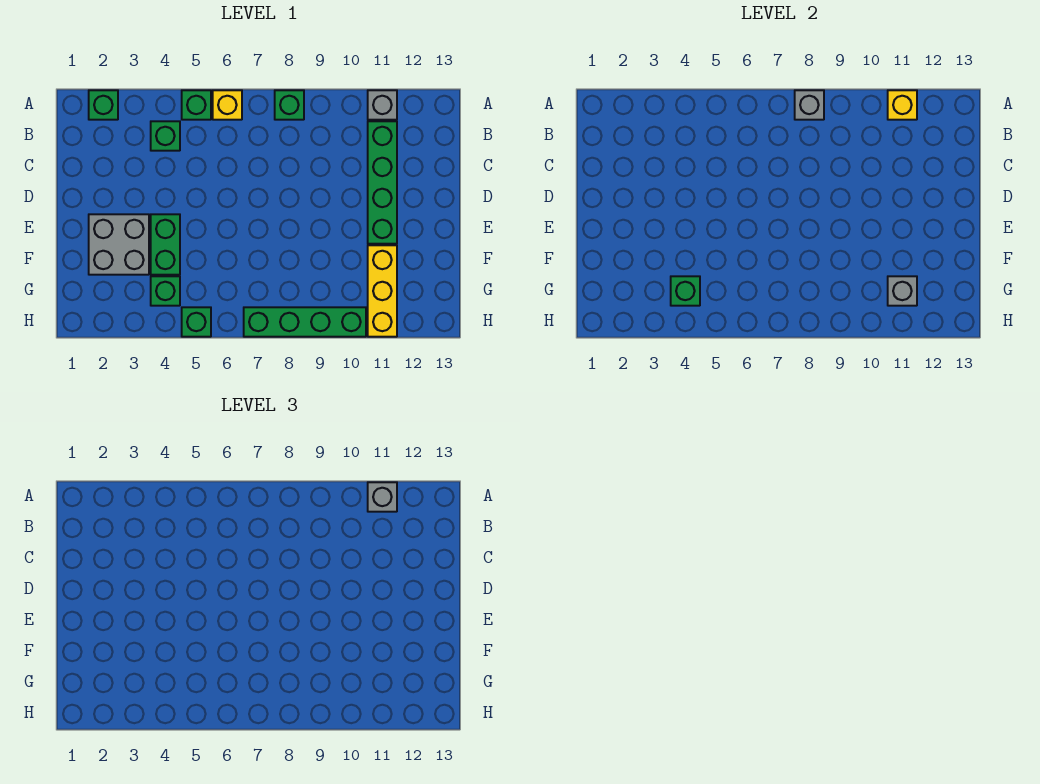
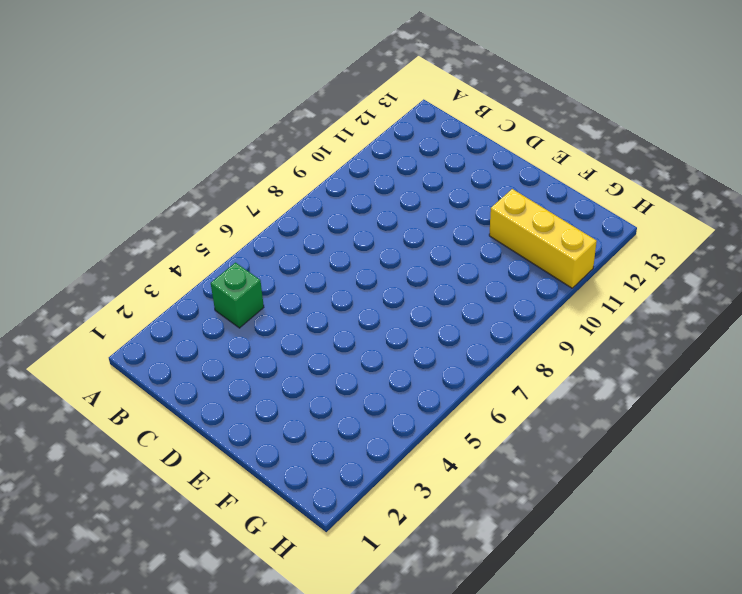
none -> green brick A2 level 1
none -> green brick A5 level 1
none -> yellow brick A6 level 1

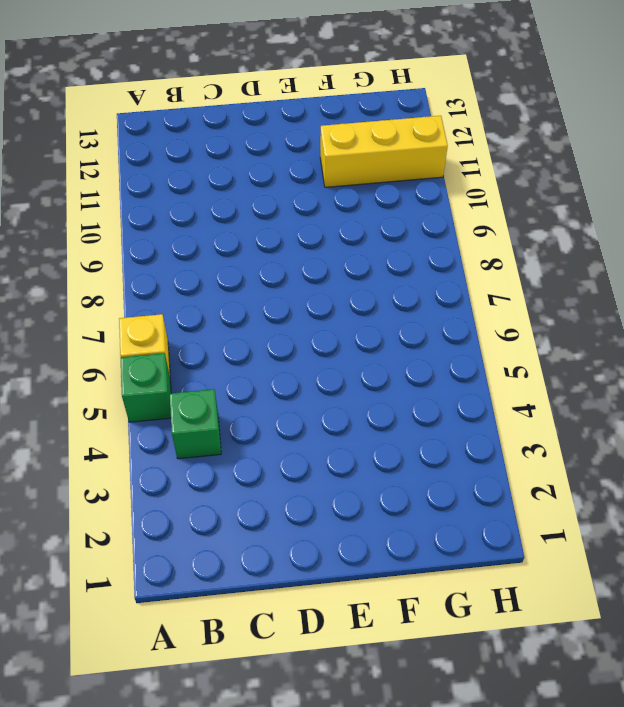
none -> green brick A2 level 1
none -> green brick A8 level 1
none -> grey brick A11 level 1

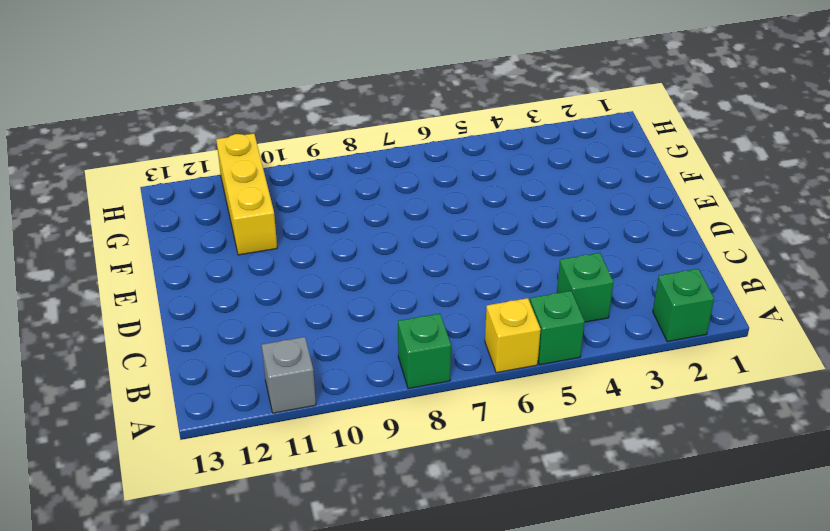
none -> green brick B11:E11 level 1
none -> grey brick E2:F3 level 1
none -> green brick E4:F4 level 1

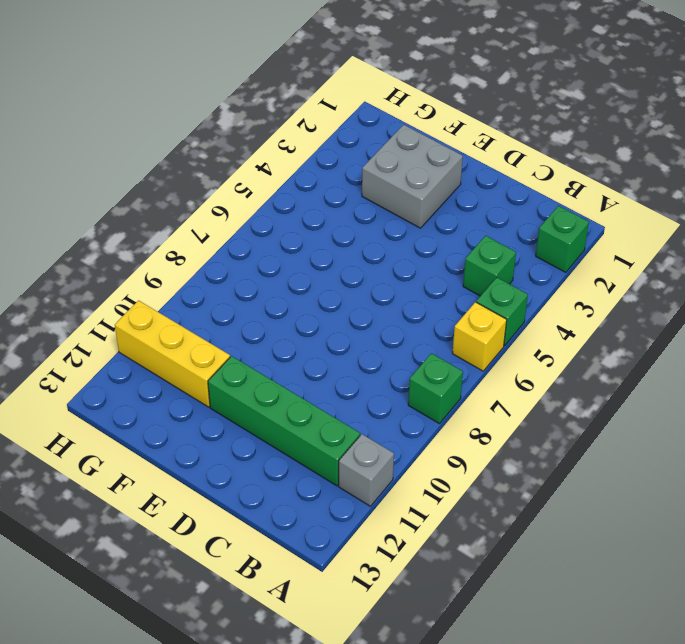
none -> green brick E4:F4 level 1
none -> green brick G4 level 1
none -> green brick H5 level 1

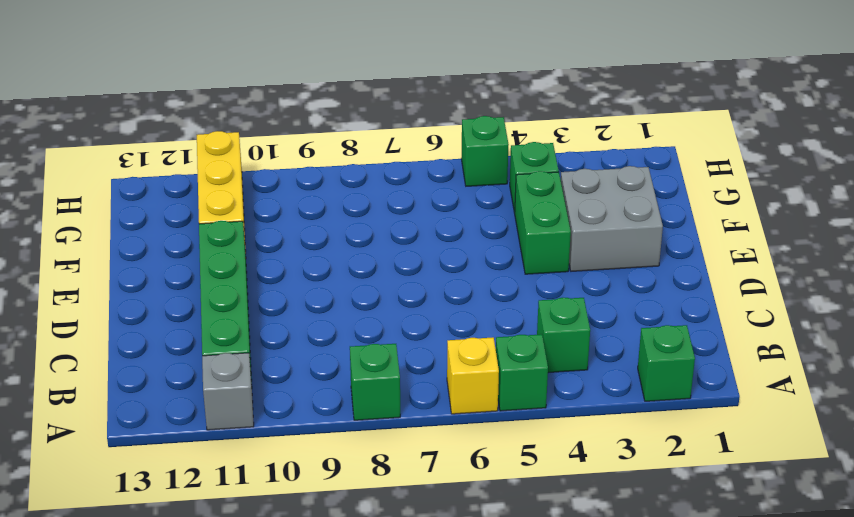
none -> green brick H7:H10 level 1
none -> grey brick A8 level 2
none -> yellow brick A11 level 2

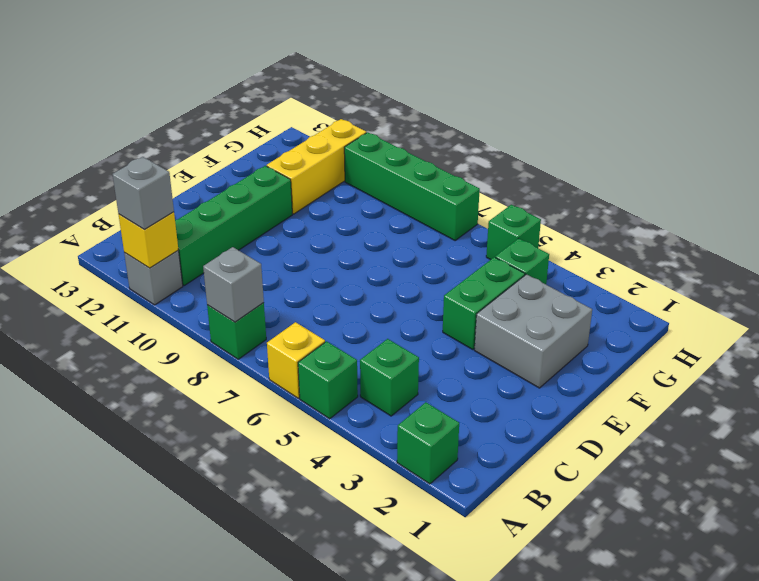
none -> green brick G4 level 2
none -> grey brick G11 level 2

